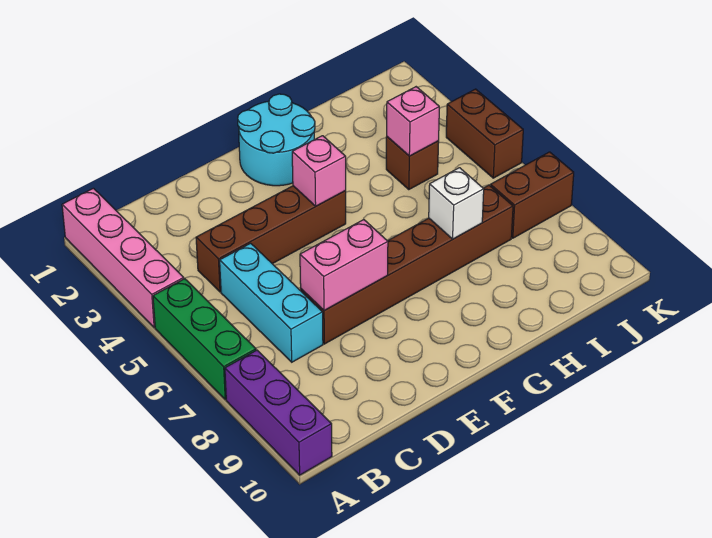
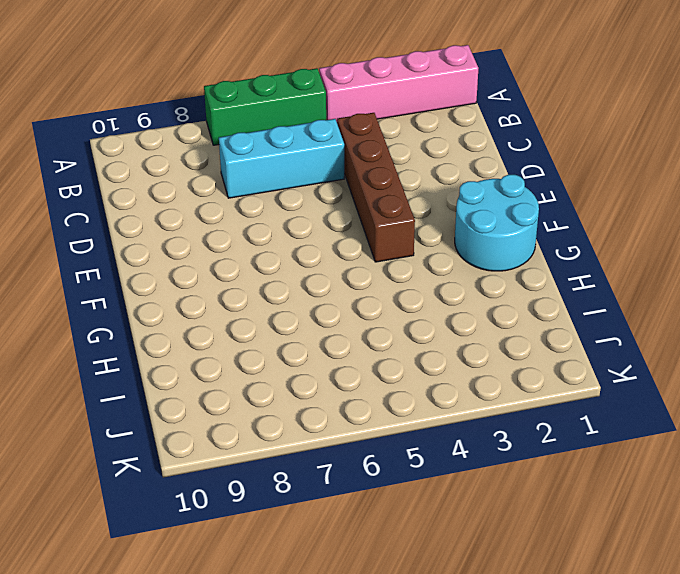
none -> purple brick A8:A10 level 1
none -> brown brick D7:I7 level 1
none -> brown brick I4 level 1

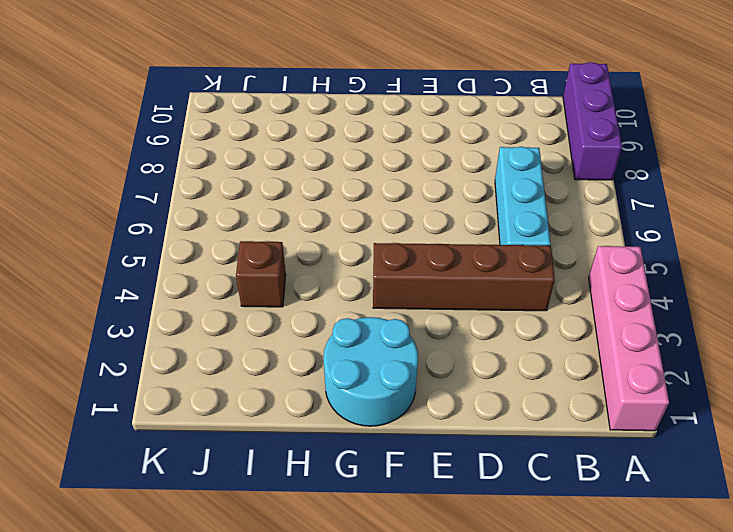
none -> green brick A5:A7 level 1
none -> brown brick D7:I7 level 1
none -> brown brick J7:K7 level 1

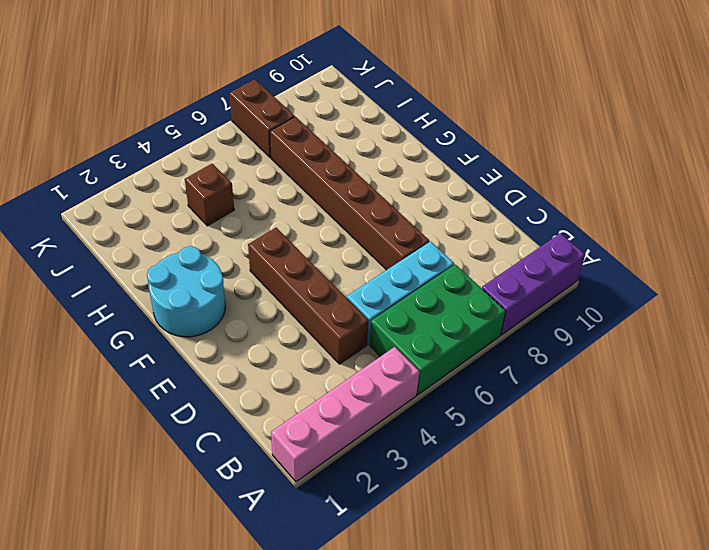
green brick A5:B7 level 1 -> green brick A5:A7 level 1
none -> brown brick K4:K5 level 1
none -> pink brick D7:E7 level 2
none -> pink brick F4 level 2

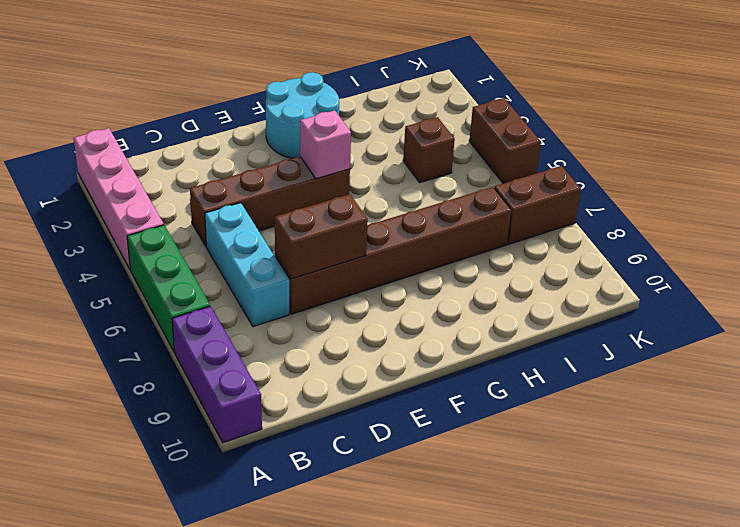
brown brick D7:E7 level 2 -> pink brick D7:E7 level 2
none -> white brick H7 level 2
none -> pink brick I4 level 2

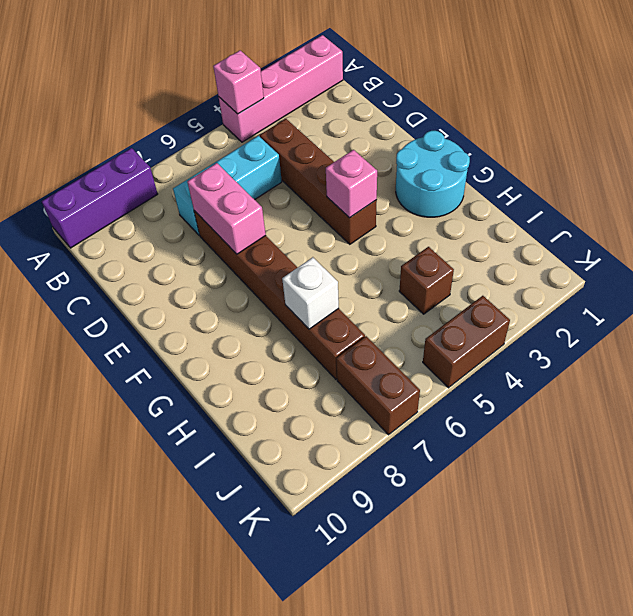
pink brick A4 level 2 -> pink brick I4 level 2
none -> green brick A5:A7 level 1

